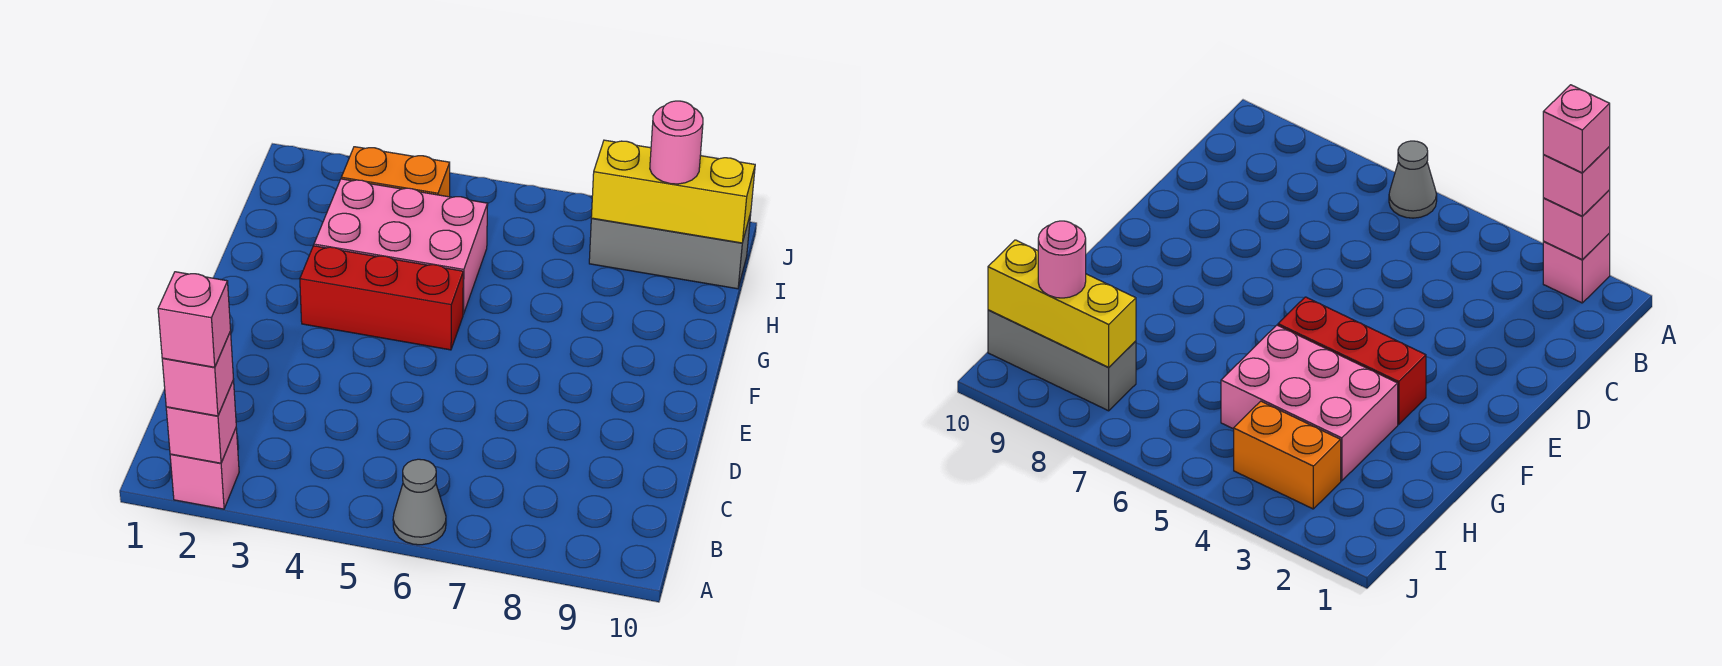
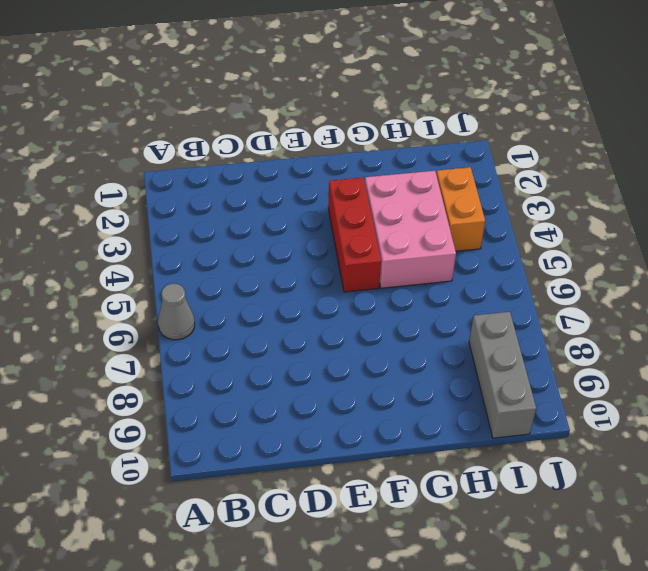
none -> pink brick A2 level 1
none -> pink brick A2 level 2

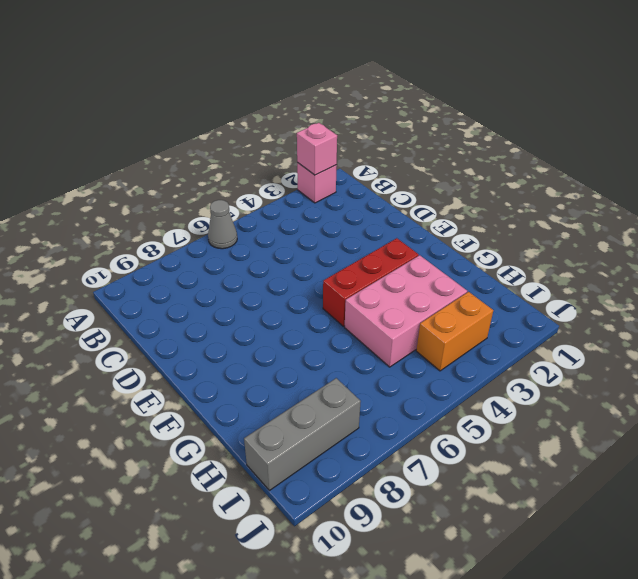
none -> yellow brick I8:I10 level 2
none -> pink brick A2 level 3

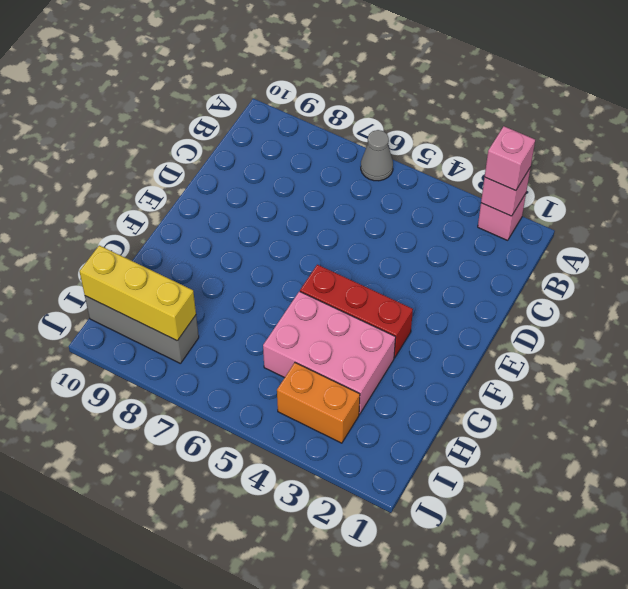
none -> pink round brick I9 level 3
none -> pink brick A2 level 4

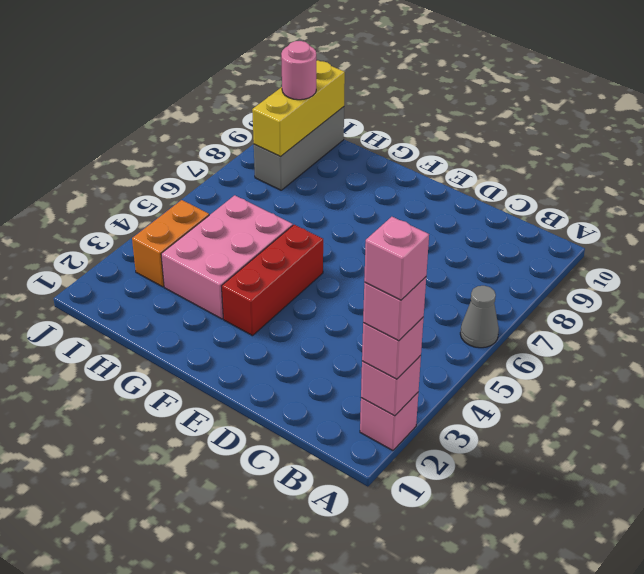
pink brick A2 level 5 -> none

